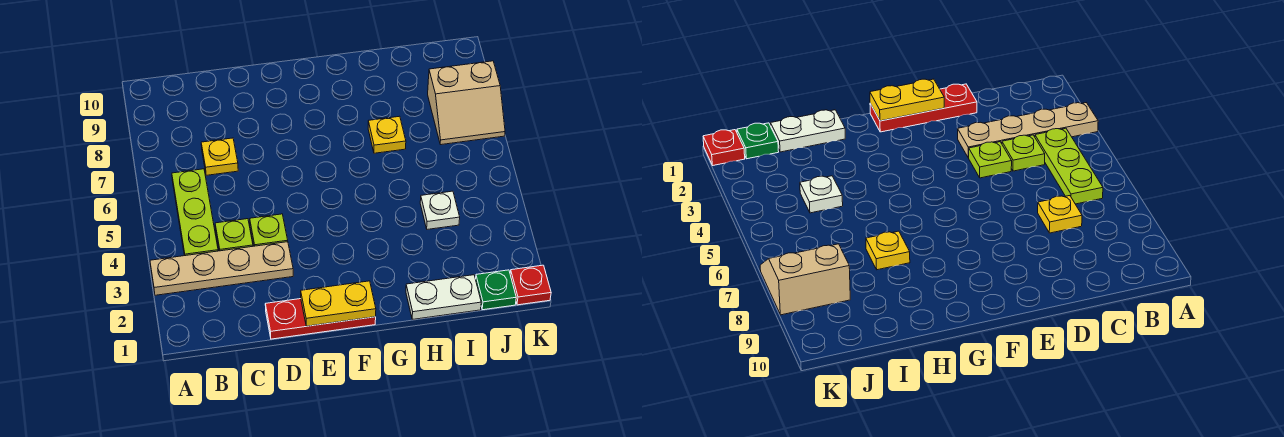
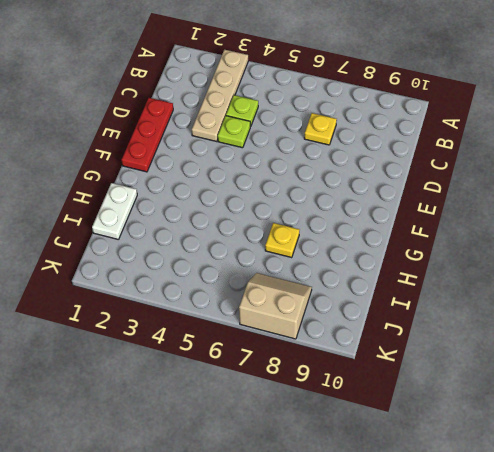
tan slope J7:K8 level 1 top K -> tan slope J7:K8 level 1 top 8
none -> lime plate B4:B6 level 1
none -> white plate I4 level 1
none -> green plate J1 level 1

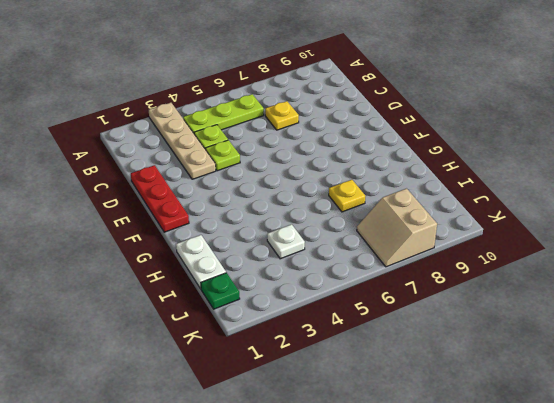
none -> red plate K1 level 1
none -> yellow plate E1:F1 level 2

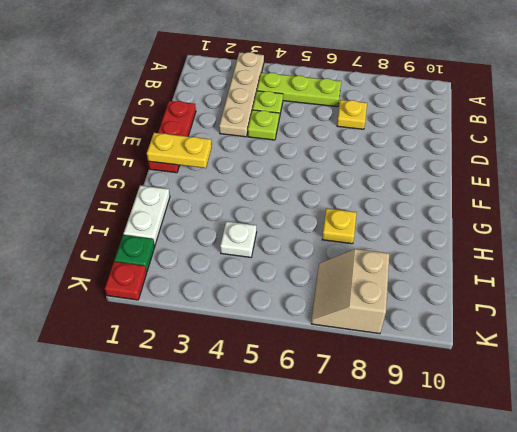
yellow plate F1:F2 level 2 -> yellow plate E1:F1 level 2

